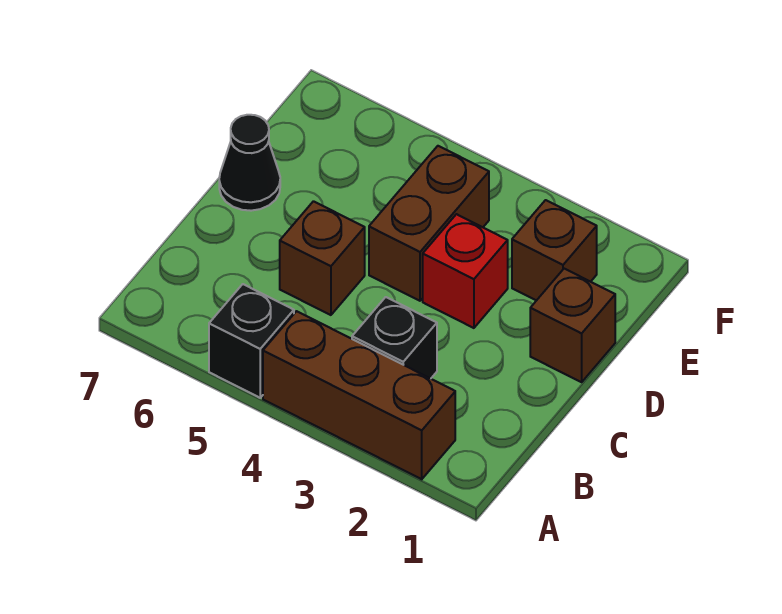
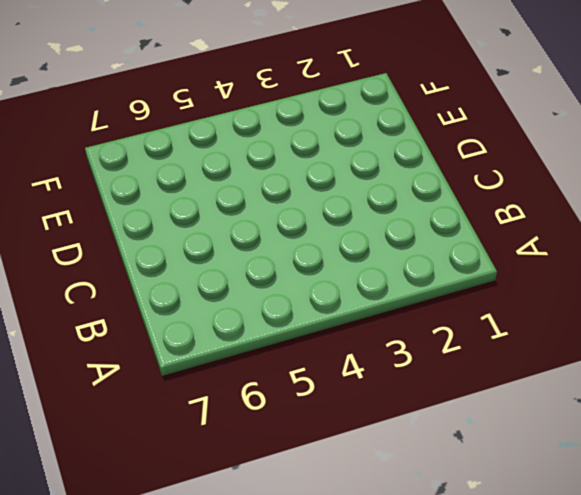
none -> brown brick A2:A4 level 1
none -> black brick A5 level 1

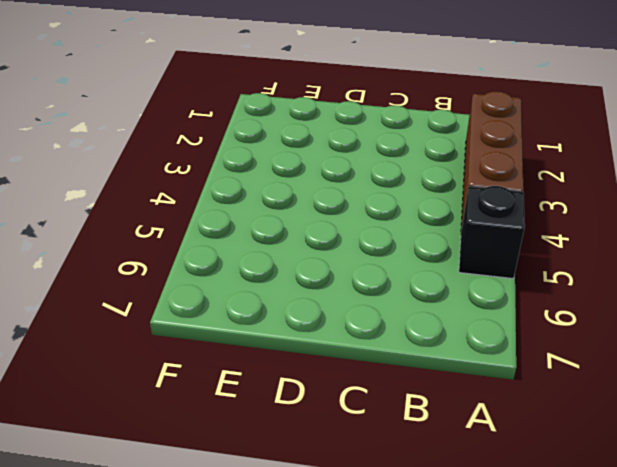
none -> black brick B3 level 1
none -> brown brick C5 level 1

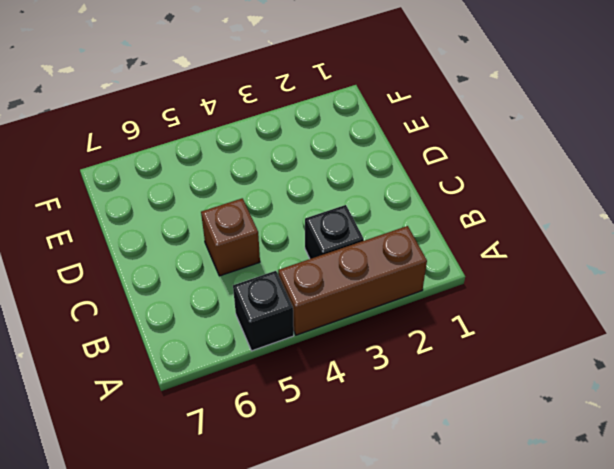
none -> brown brick D1 level 1
none -> red brick D3 level 1

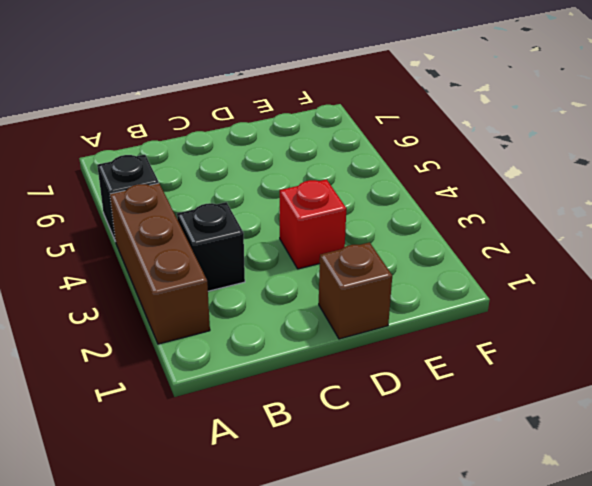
none -> brown brick C5 level 1
none -> brown brick D4:E4 level 1

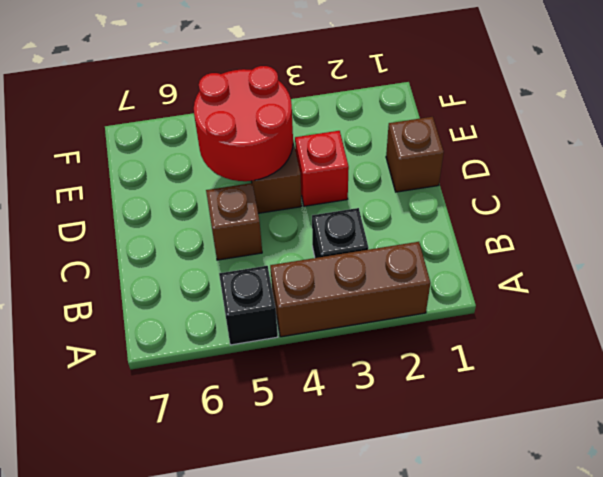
red round brick D4:E5 level 2 -> none
none -> black cone D7 level 1
none -> brown brick E2 level 1

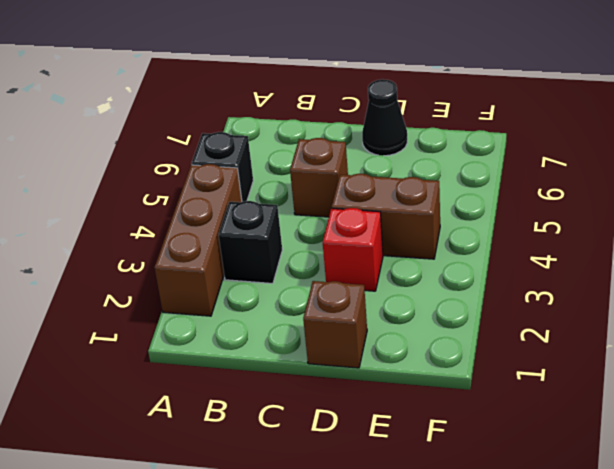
none -> brown brick E2 level 1

